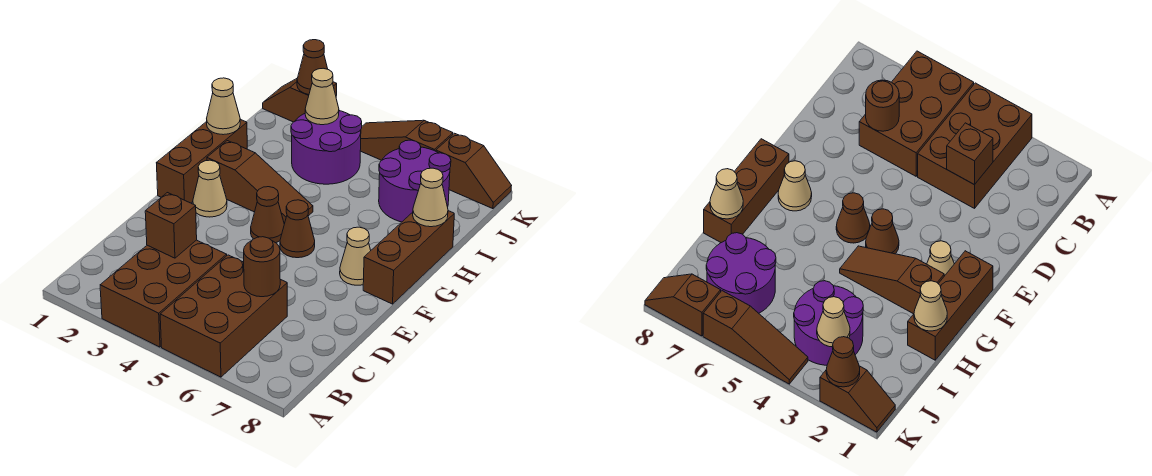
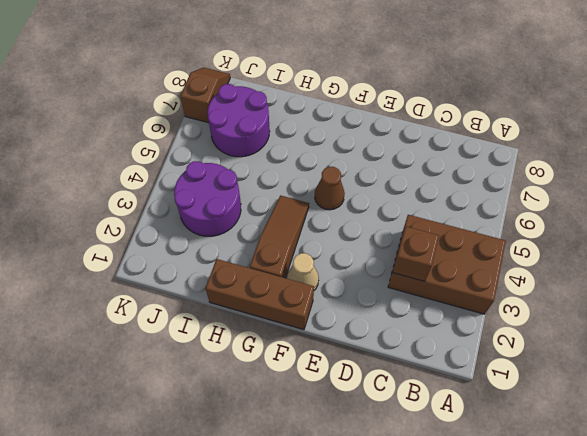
none -> brown brick A5:C6 level 1
none -> brown cone F4 level 1
none -> tan cone F7 level 1

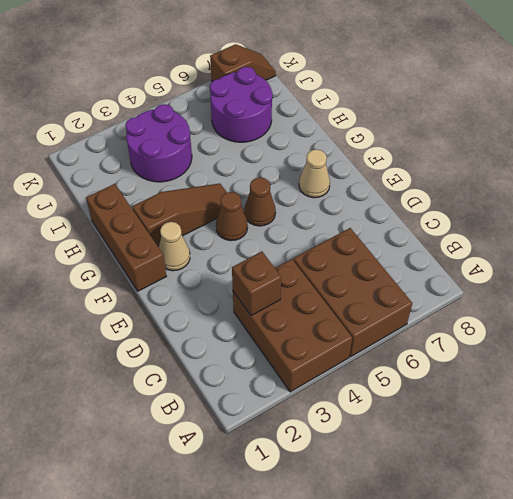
none -> brown brick F8:H8 level 1
none -> brown slope K1:K2 level 1 top 2
none -> brown slope K4:K6 level 1 top 6

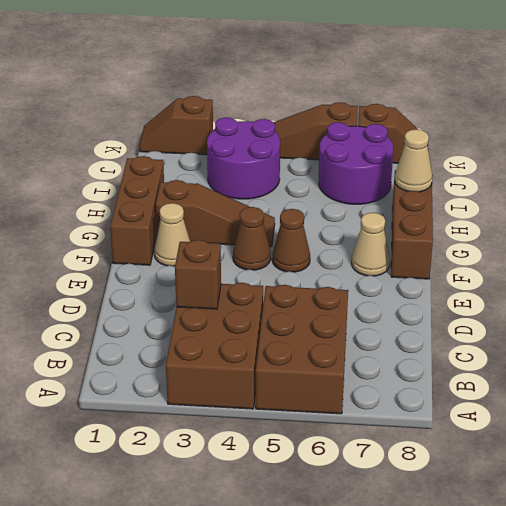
none -> brown round brick C6 level 2
none -> tan cone H1 level 2
none -> tan cone J3 level 2

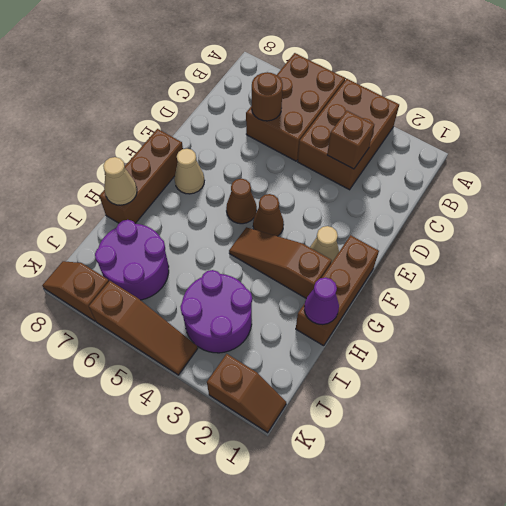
purple cone H1 level 2 -> tan cone H1 level 2
none -> tan cone J3 level 2
none -> brown cone K2 level 2

